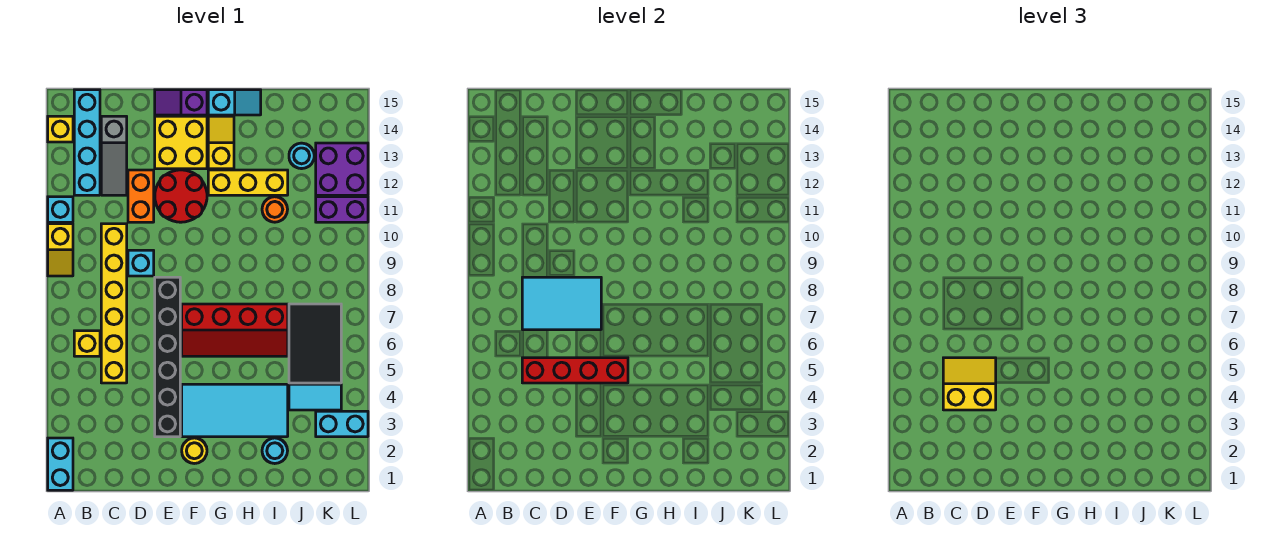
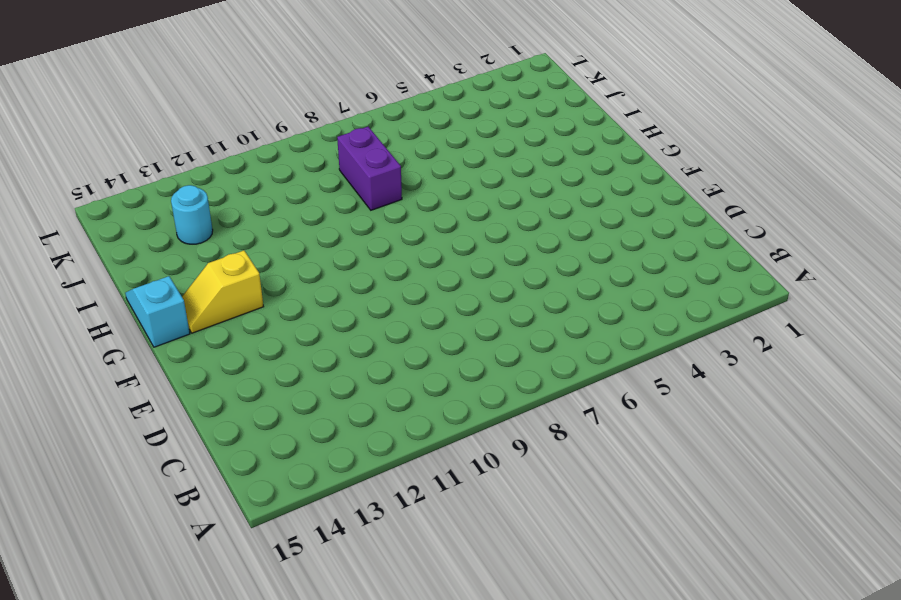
purple brick I8:J8 level 1 -> purple brick K11:L11 level 1
none -> cyan brick A1:A2 level 1
none -> yellow slope A9:A10 level 1 top 10
none -> cyan brick A11 level 1
none -> yellow brick A14 level 1

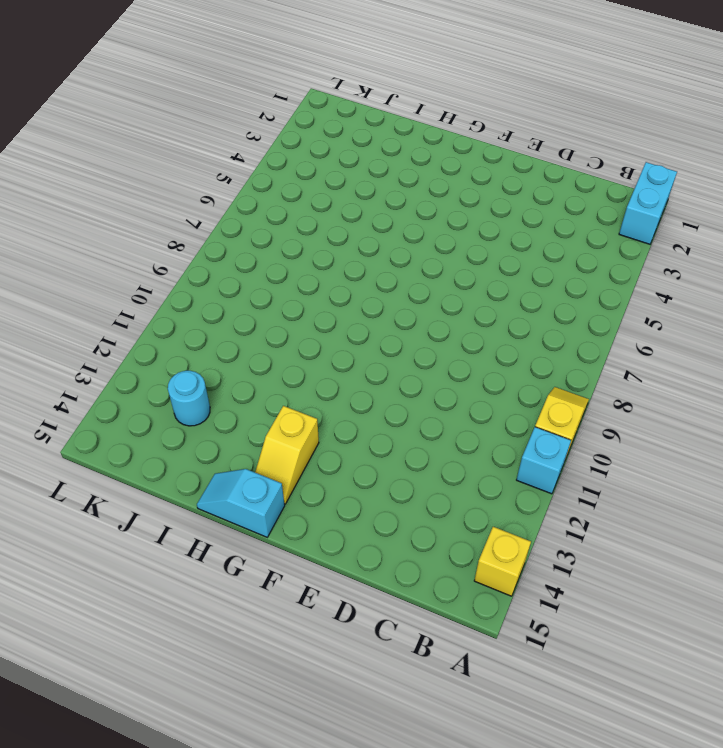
none -> yellow brick B6 level 1
none -> cyan brick B12:B15 level 1
none -> yellow brick C5:C10 level 1
none -> grey slope C12:C14 level 1 top 14

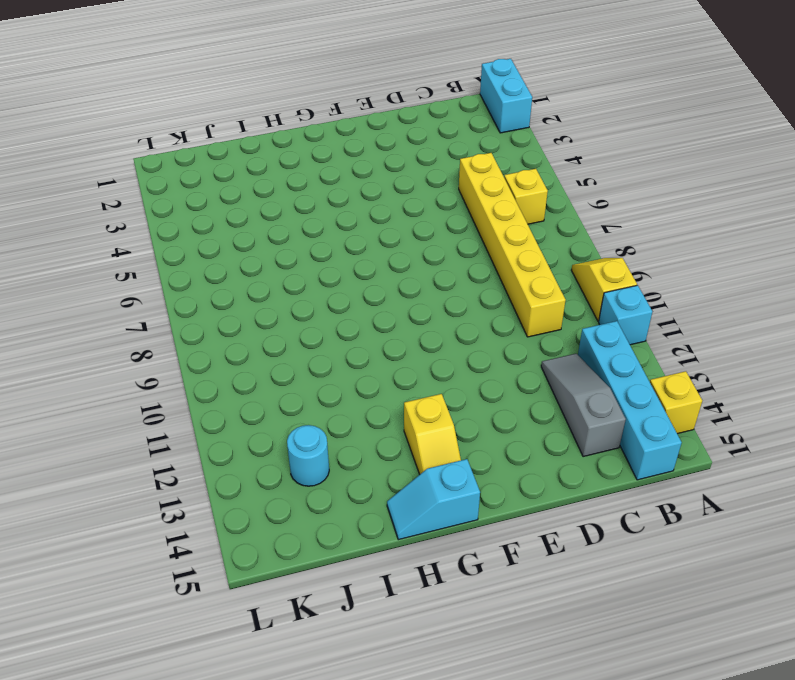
none -> cyan brick D9 level 1
none -> orange brick D11:D12 level 1
none -> black brick E3:E8 level 1
none -> red round brick E11:F12 level 1

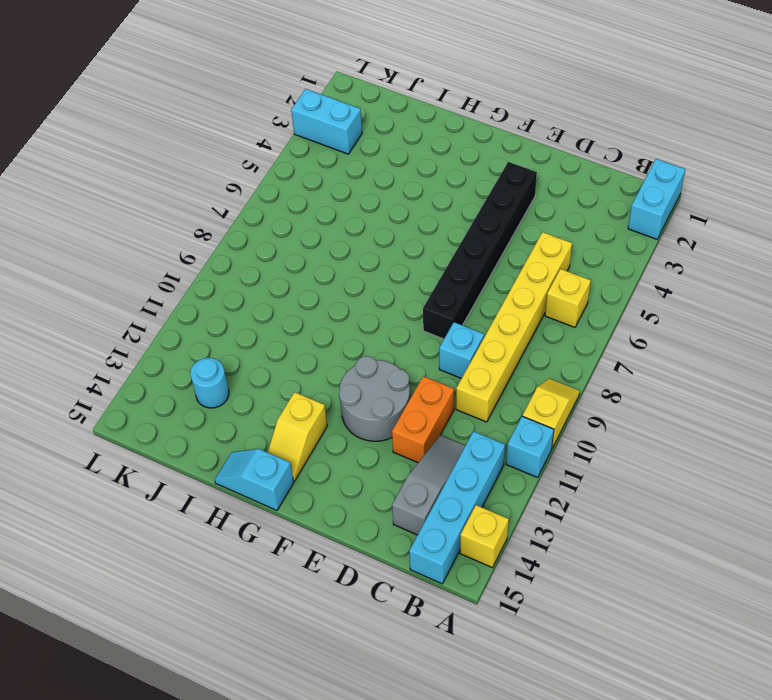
grey round brick E11:F12 level 1 -> red round brick E11:F12 level 1
none -> yellow brick E13:F14 level 1
none -> purple slope E15:F15 level 1 top F
none -> yellow round brick F2 level 1
none -> cyan tile F3:I4 level 1

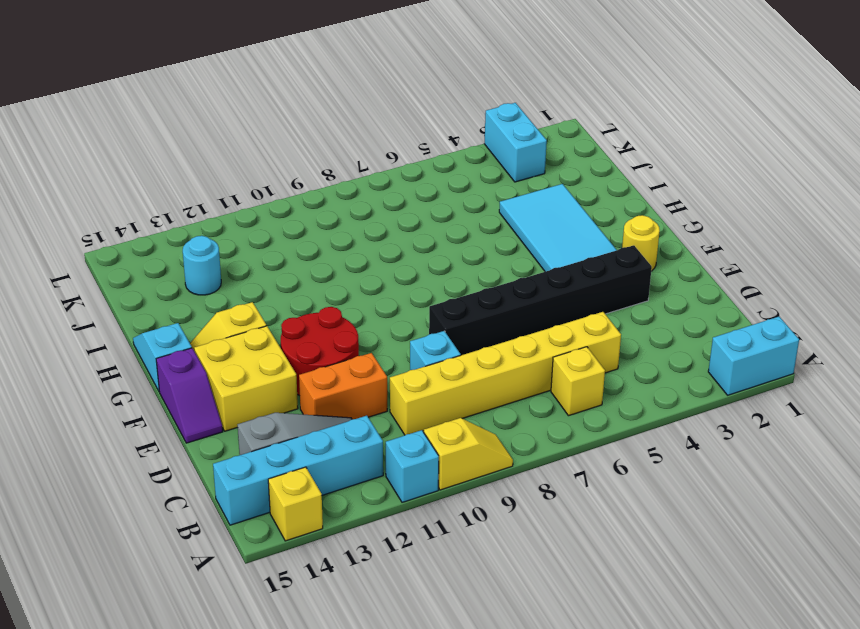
none -> red slope F6:I7 level 1 top 7
none -> yellow brick G12:I12 level 1
none -> cyan round brick I2 level 1
none -> orange round brick I11 level 1

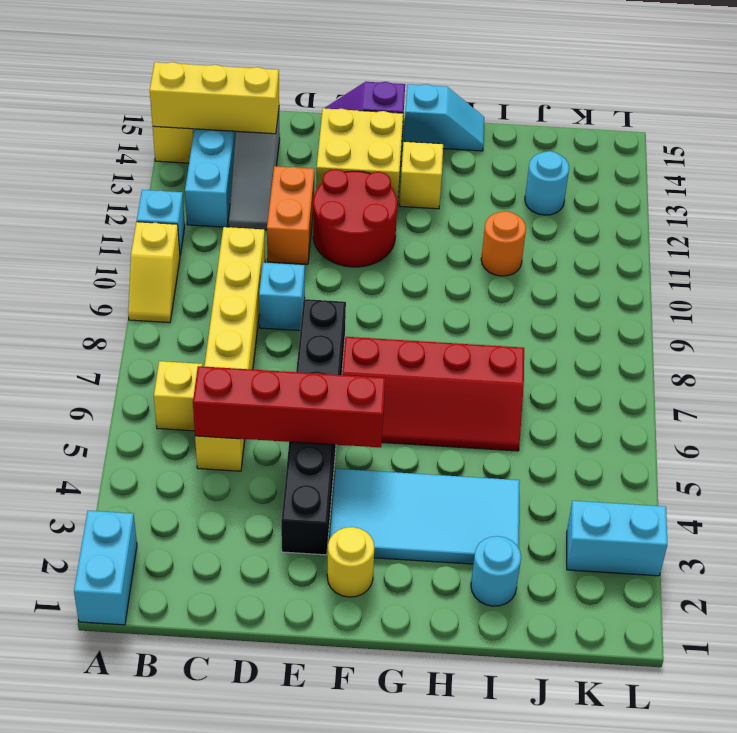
yellow brick A14:C14 level 2 -> yellow brick G12:I12 level 1
none -> cyan tile J4:K4 level 1
none -> black tile J5:K7 level 1
none -> purple brick K11:L11 level 1
none -> purple brick K12:L13 level 1

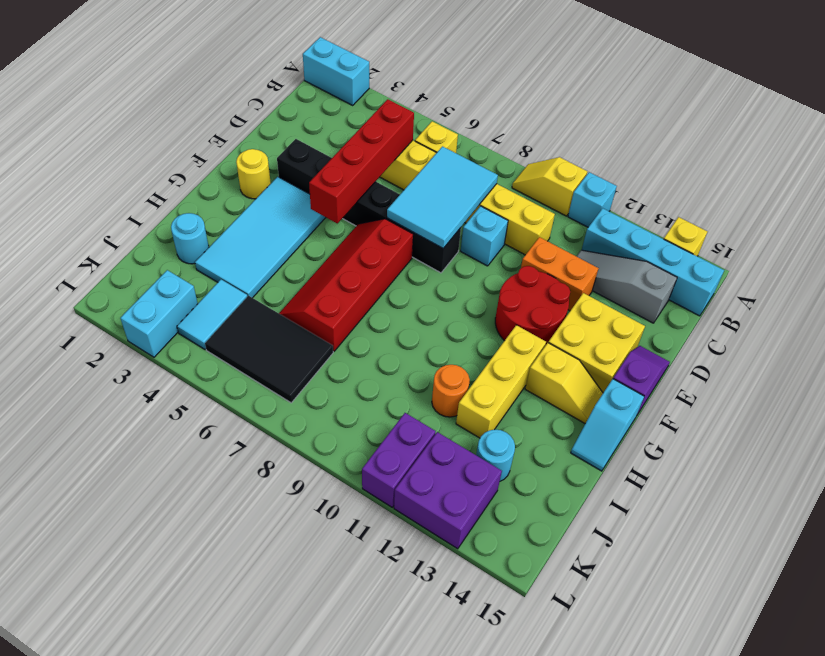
none -> yellow slope C4:D5 level 3 top 4

